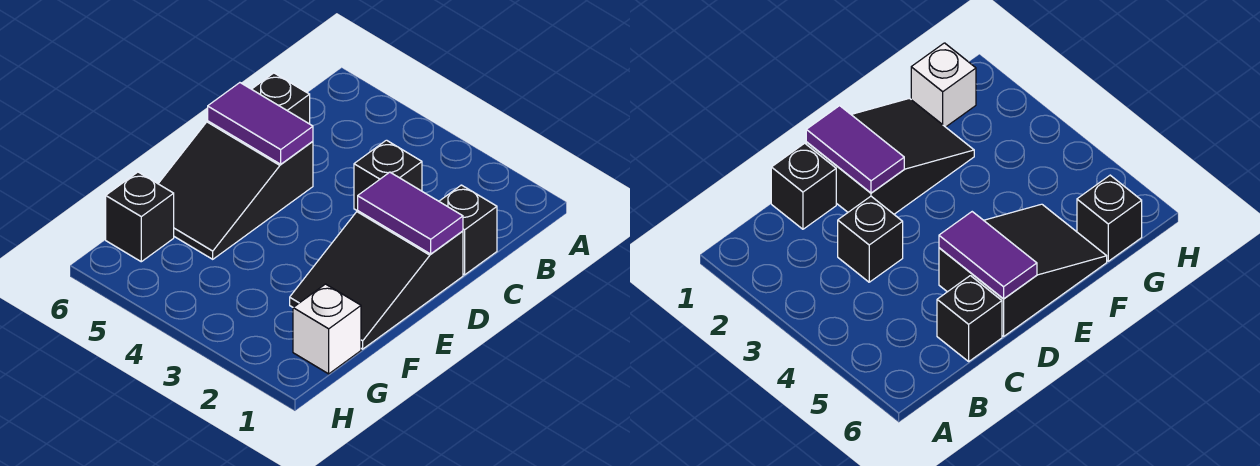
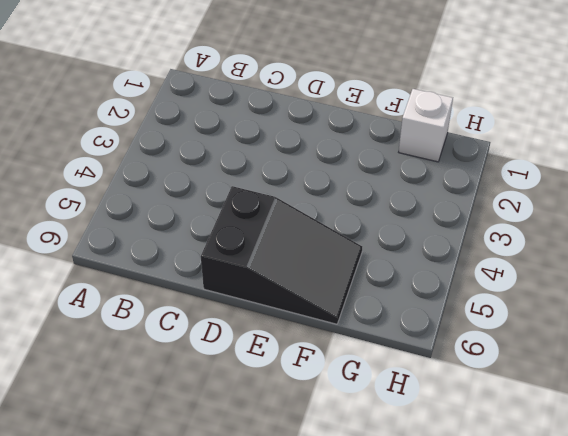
none -> black brick C1 level 1
none -> black brick C3 level 1

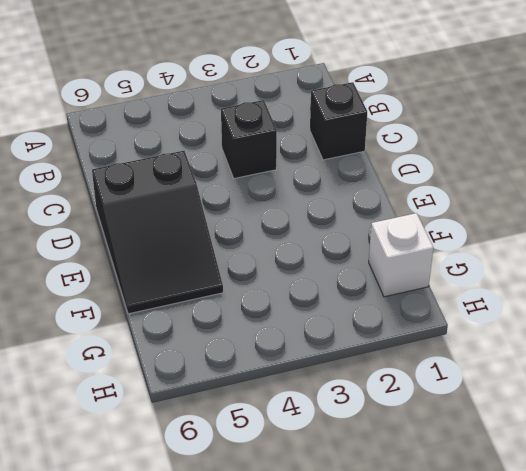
none -> black brick C6 level 1
none -> black slope D1:F2 level 1 top D

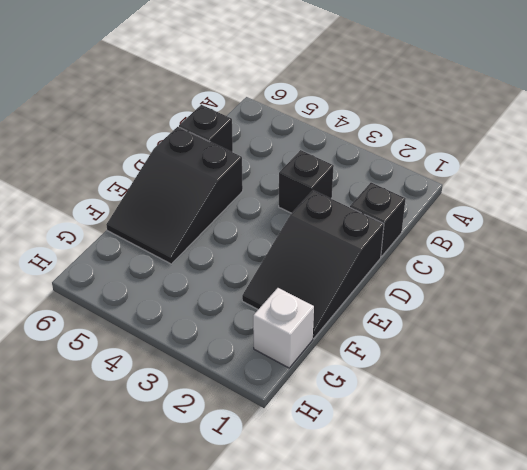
none -> black brick G6 level 1
none -> purple tile D1:D2 level 2

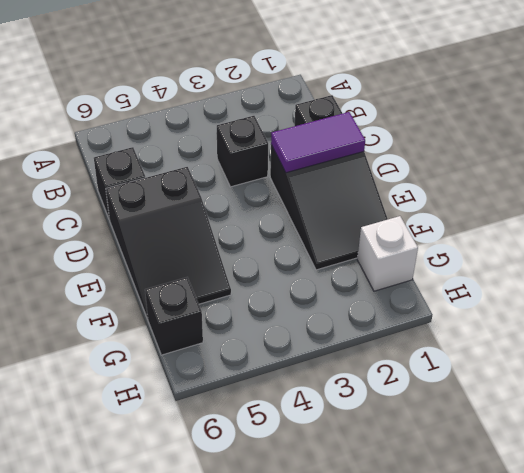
none -> purple tile D5:D6 level 2

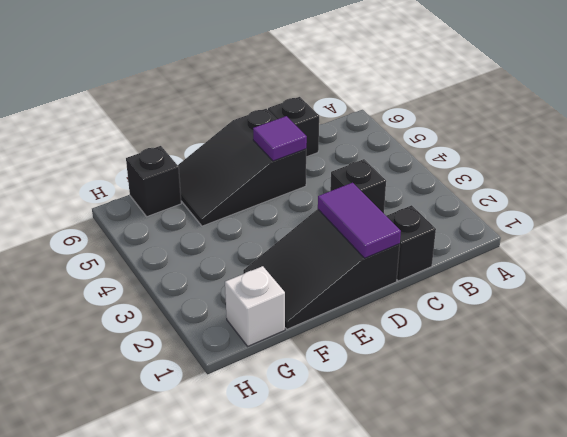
purple tile D5 level 2 -> purple tile D5:D6 level 2

